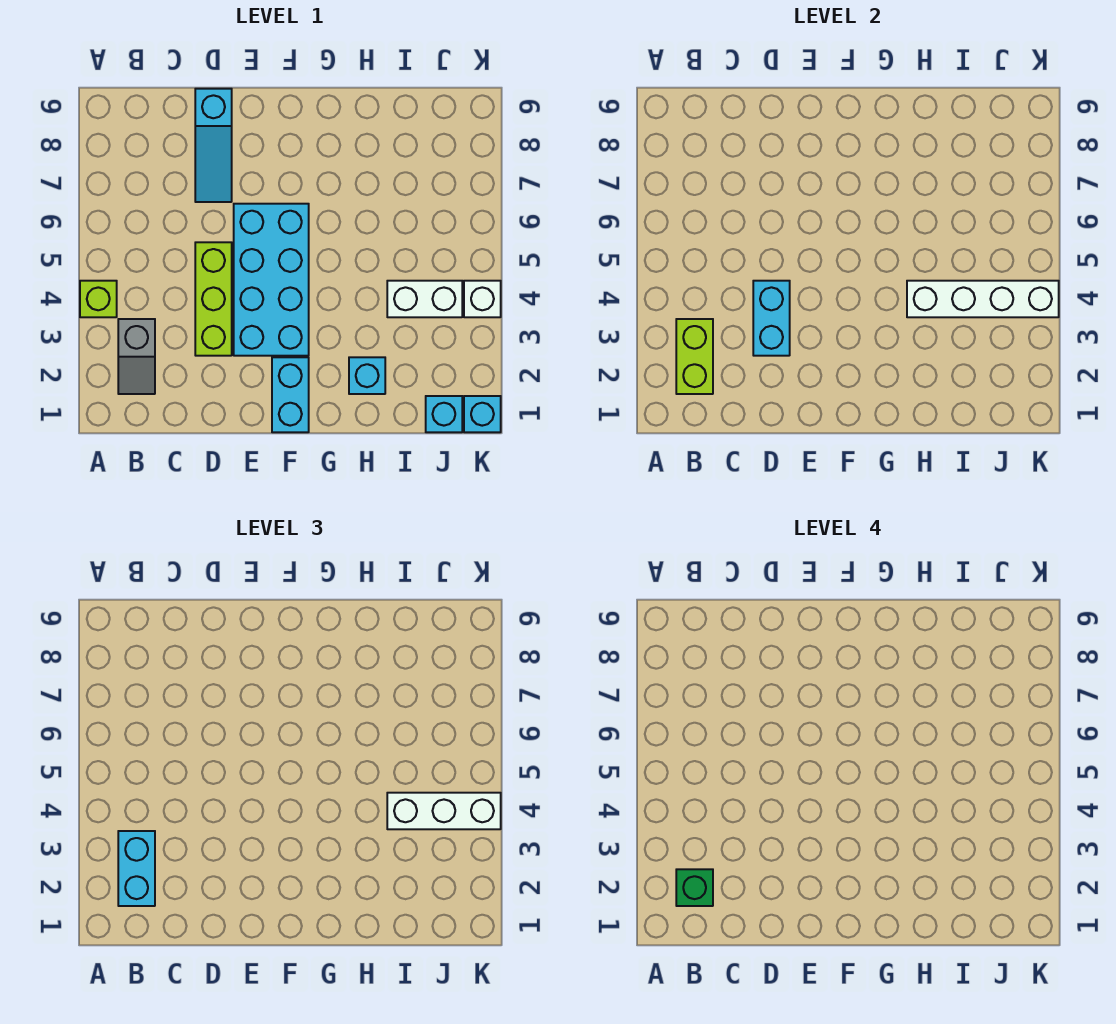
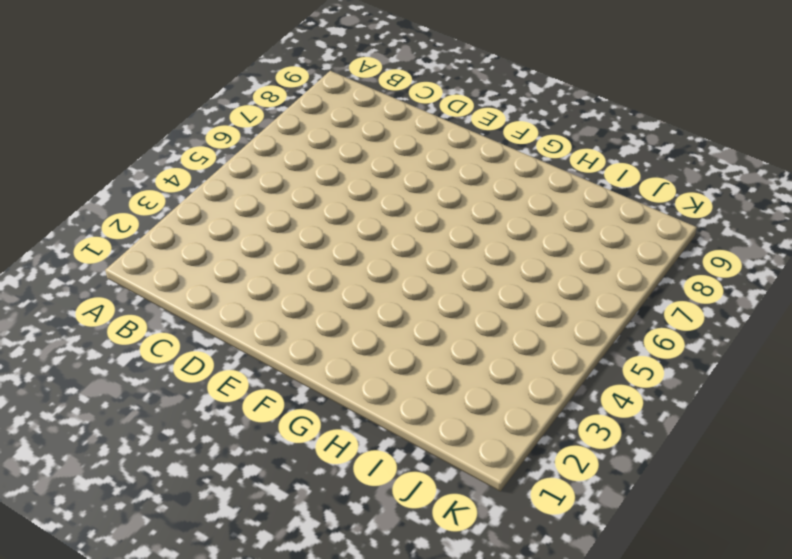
none -> lime brick A4 level 1
none -> grey slope B2:B3 level 1 top 3
none -> lime brick D3:D5 level 1

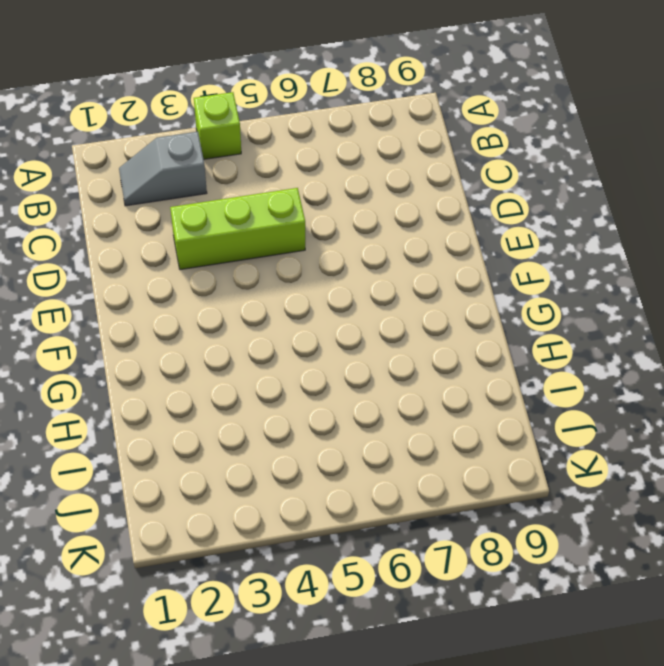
none -> cyan slope D7:D9 level 1 top 9
none -> cyan brick E3:F6 level 1
none -> cyan brick F1:F2 level 1

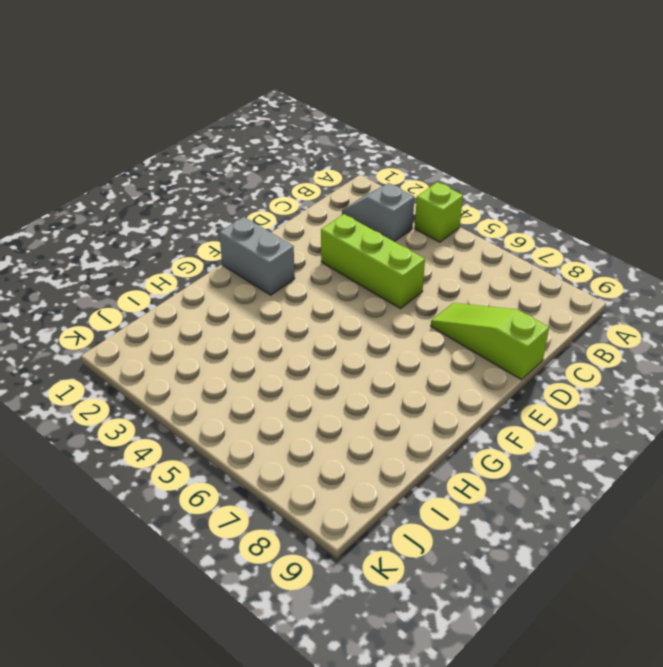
lime slope D7:D9 level 1 top 9 -> cyan slope D7:D9 level 1 top 9
grey brick F1:F2 level 1 -> cyan brick F1:F2 level 1
none -> cyan brick E3:F6 level 1
none -> cyan brick H2 level 1
none -> white brick I4:J4 level 1

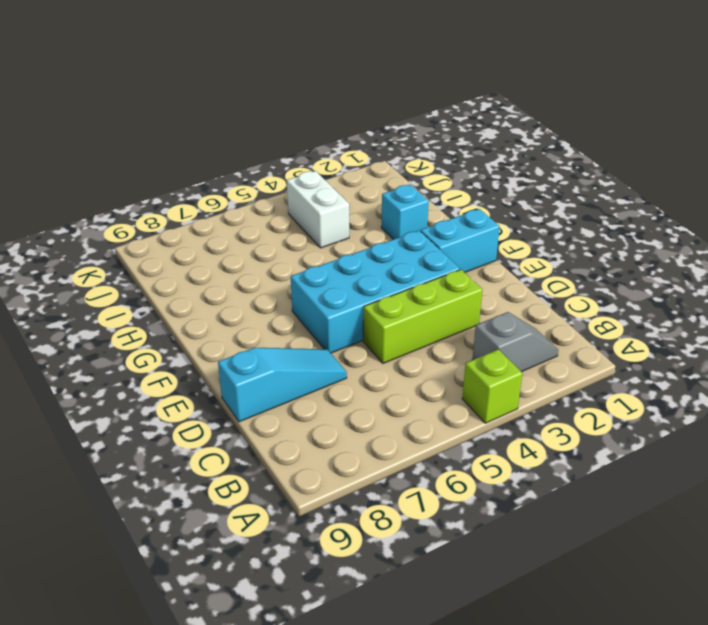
none -> cyan brick J1 level 1
none -> cyan brick K1 level 1
none -> white brick K4 level 1

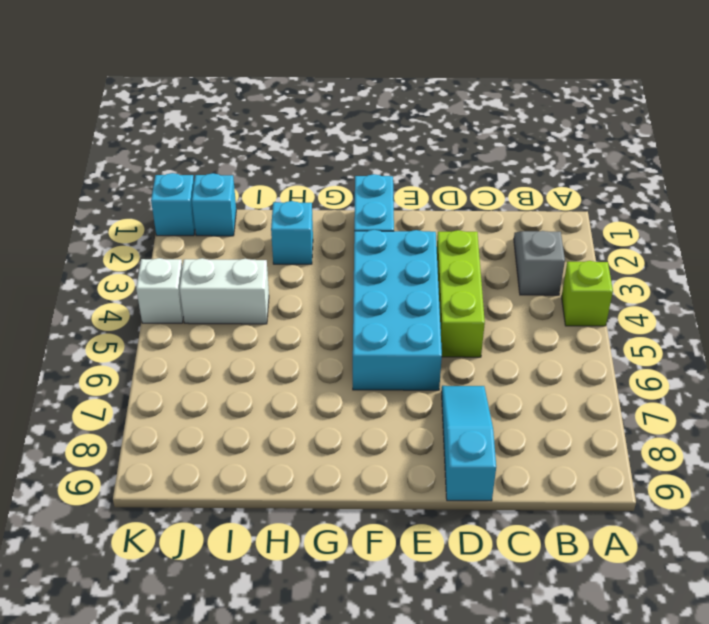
none -> lime brick B2:B3 level 2
none -> cyan brick D3:D4 level 2
none -> white brick H4:K4 level 2

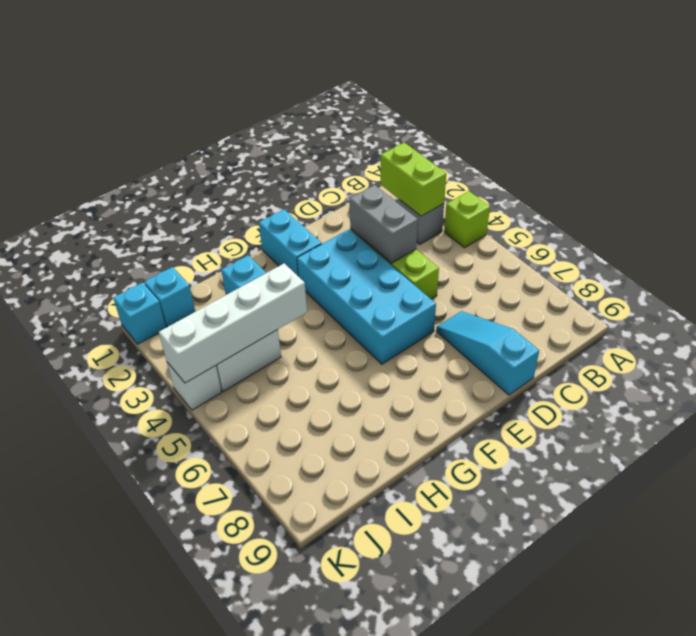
grey brick D3:D4 level 2 -> cyan brick D3:D4 level 2
none -> cyan brick B2:B3 level 3
none -> white brick I4:K4 level 3
none -> green brick B2 level 4

